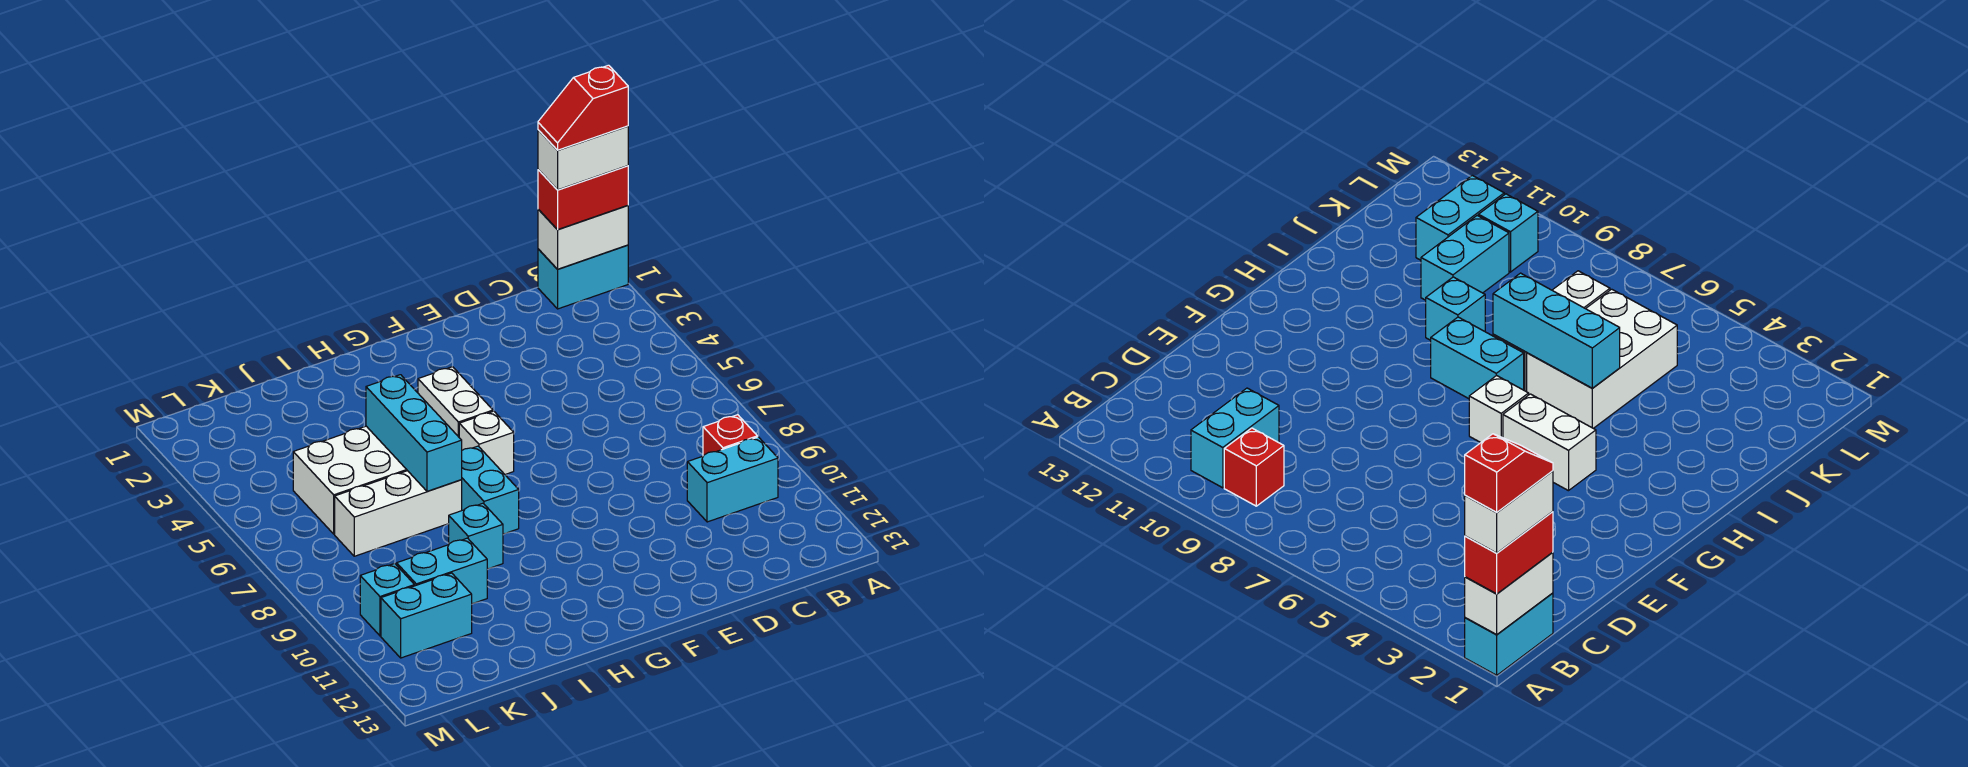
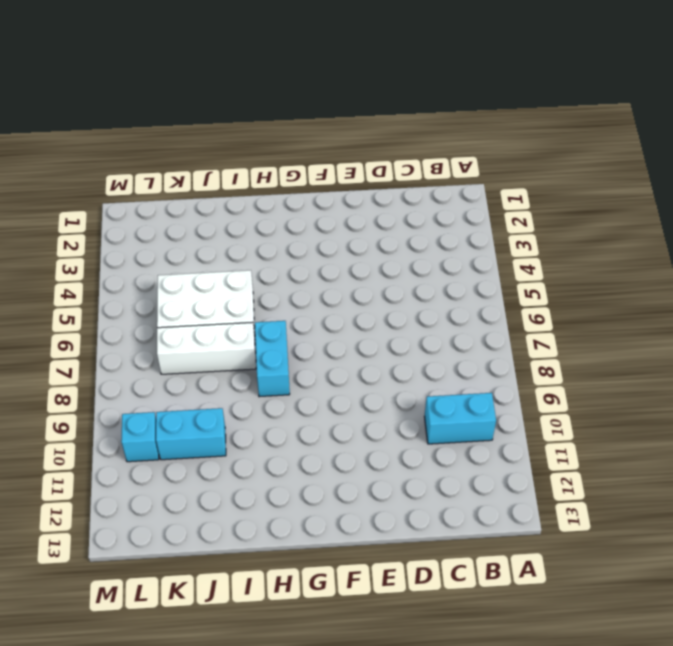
none -> cyan brick A1:B1 level 1
none -> red brick B9 level 1
none -> white brick G4:G5 level 1

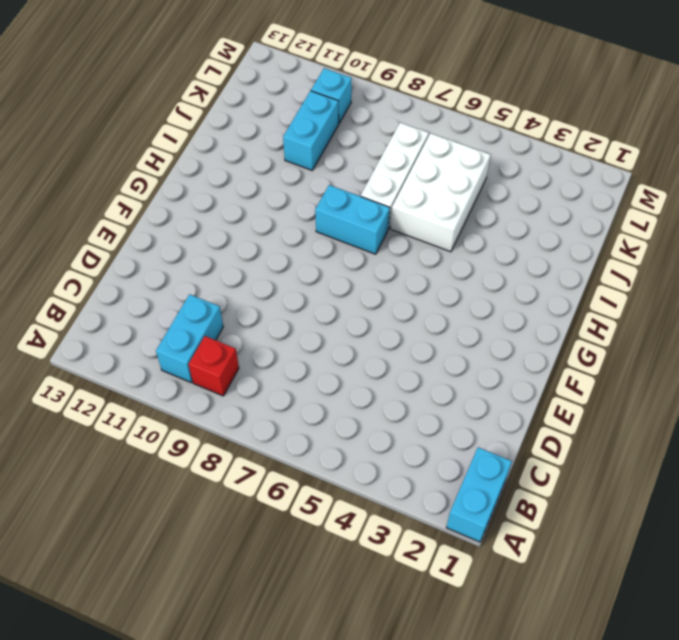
none -> white brick G4:G5 level 1
none -> white brick G6 level 1
none -> cyan brick I9 level 1

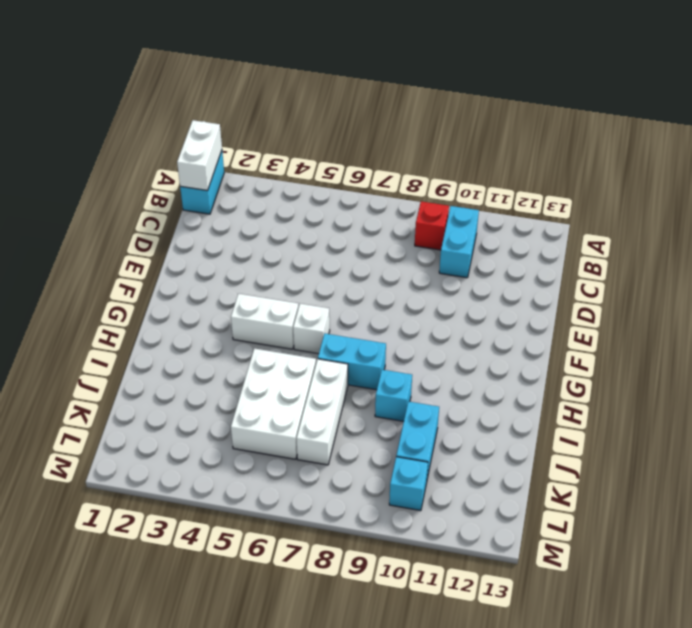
none -> cyan brick K11:L11 level 1
none -> cyan brick I5:I7 level 2
none -> red brick A1:B1 level 3

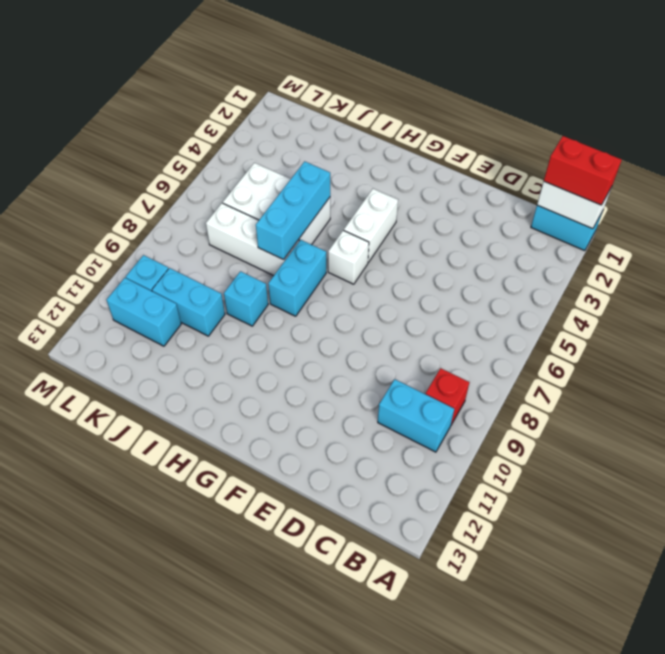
none -> white brick A1:B1 level 4
none -> red slope A1:B1 level 5 top A

